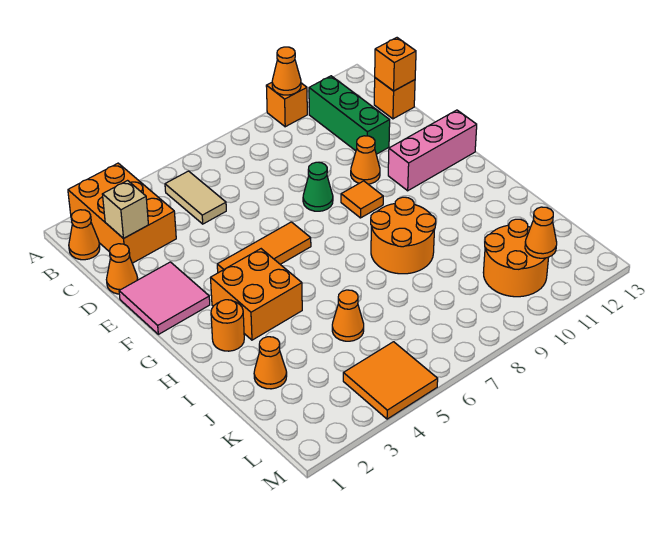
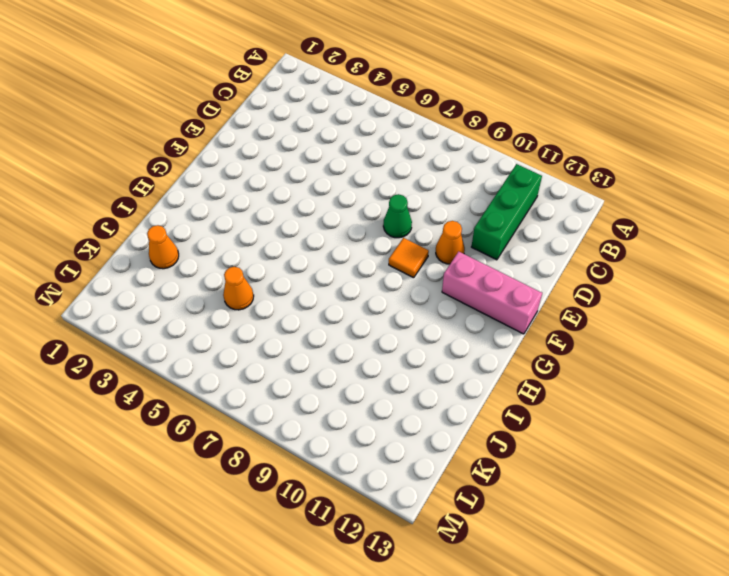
none -> orange brick A2:C3 level 1
none -> orange brick A10 level 1
none -> orange cone B1 level 1

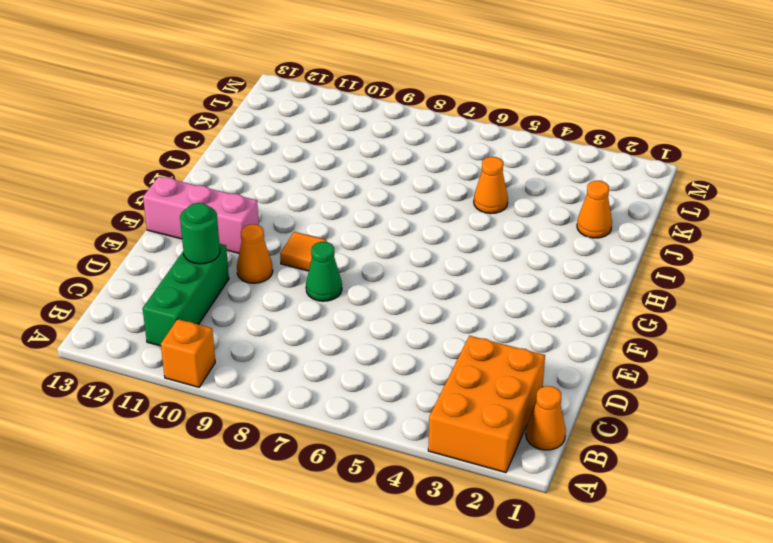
green round brick D11 level 2 -> none
none -> tan tile B5:C5 level 1
none -> orange brick C13 level 1
none -> orange cone D1 level 1

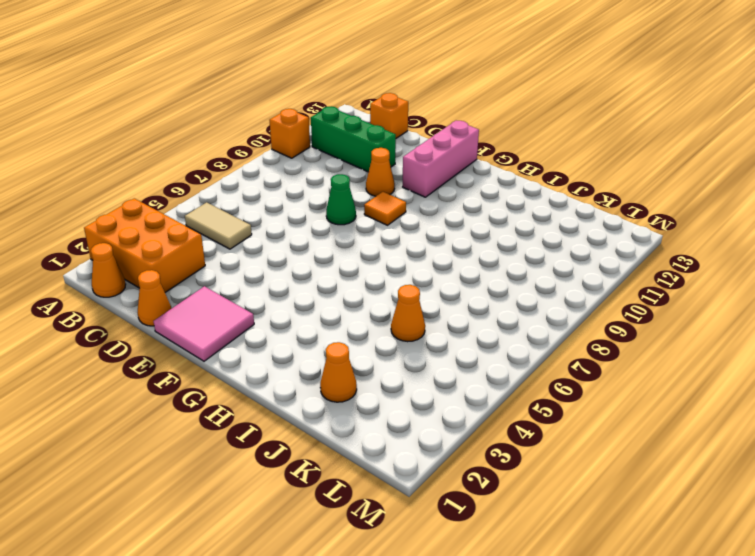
none -> orange tile F4:F6 level 1
none -> orange brick G3:H4 level 1
none -> orange round brick H2 level 1

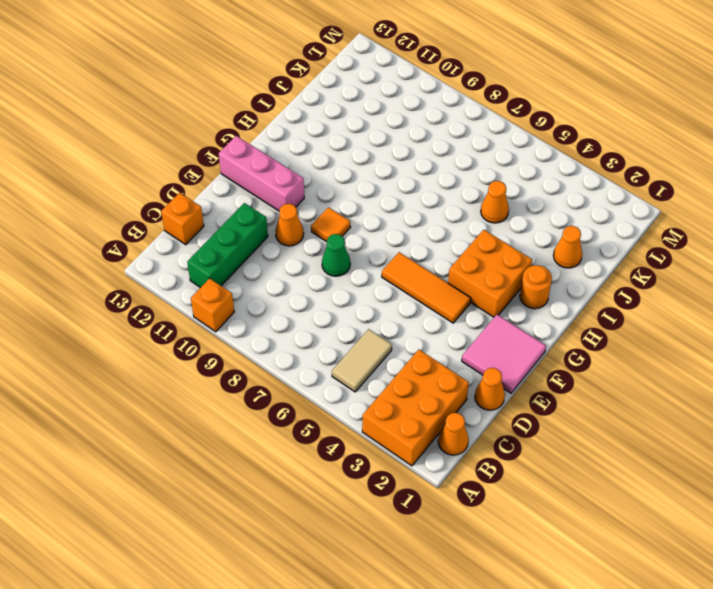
none -> orange round brick H8:I9 level 1
none -> orange round brick K10:L11 level 1
none -> orange tile L4:M5 level 1

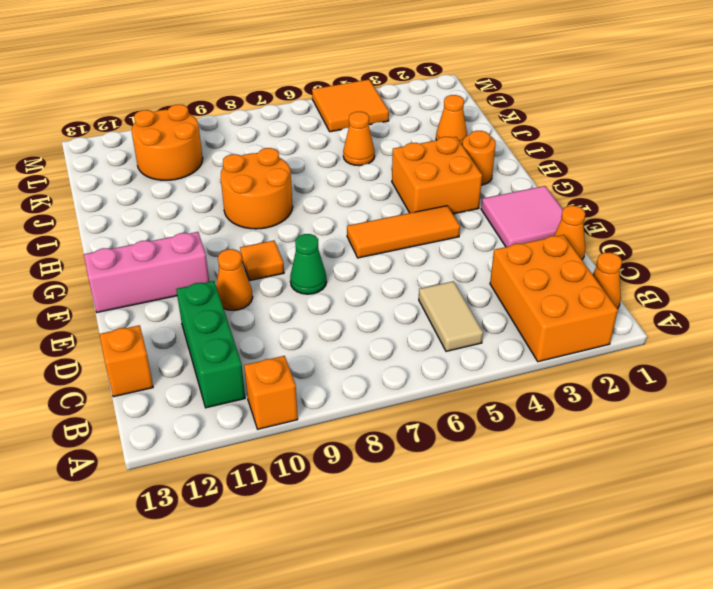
none -> orange cone A10 level 2
none -> tan brick C2 level 2
none -> orange brick C13 level 2

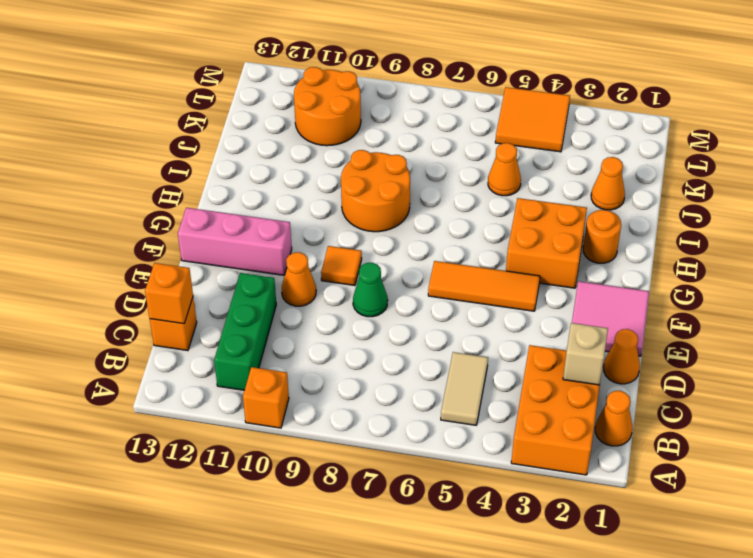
none -> orange cone A10 level 2
none -> orange cone L11 level 2

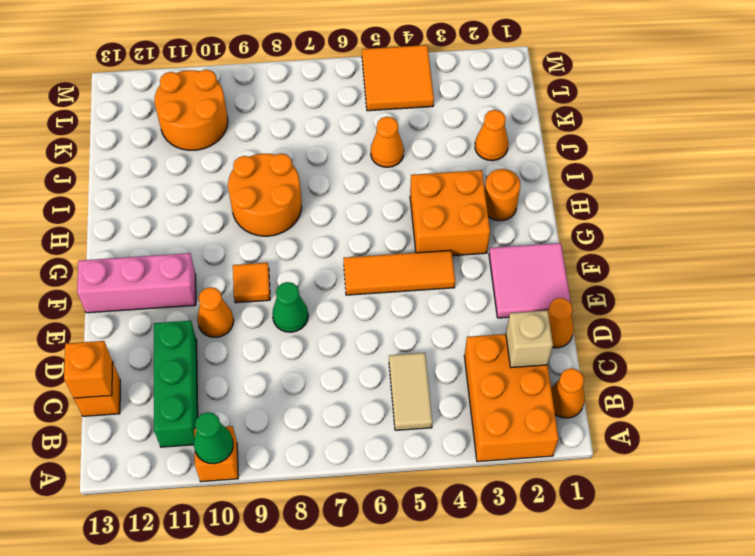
green cone A10 level 2 -> orange cone A10 level 2
none -> orange cone L11 level 2

